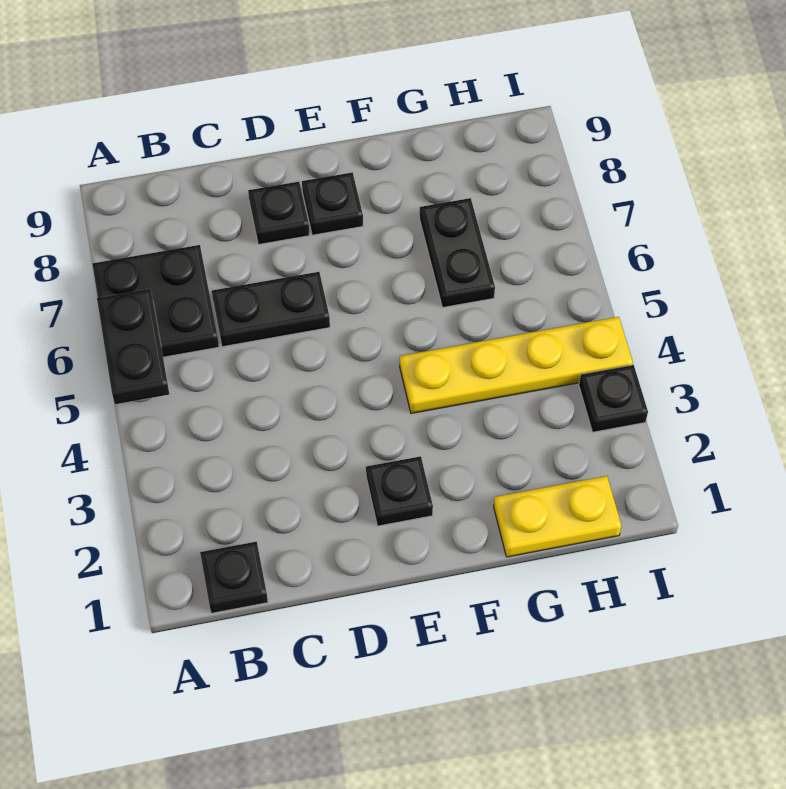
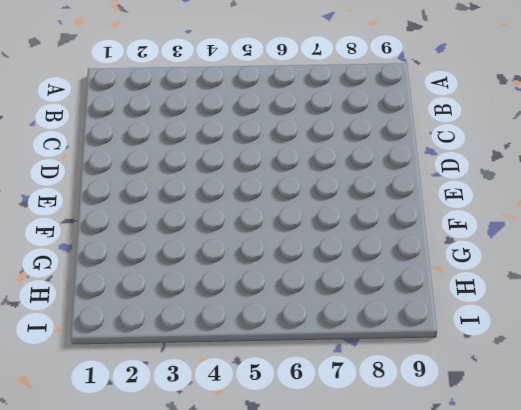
none -> black plate A6:B7 level 1
none -> black plate B1 level 1

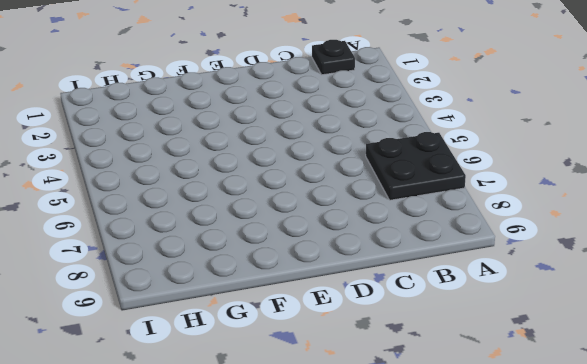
none -> black plate C6:D6 level 1
none -> black plate D8 level 1

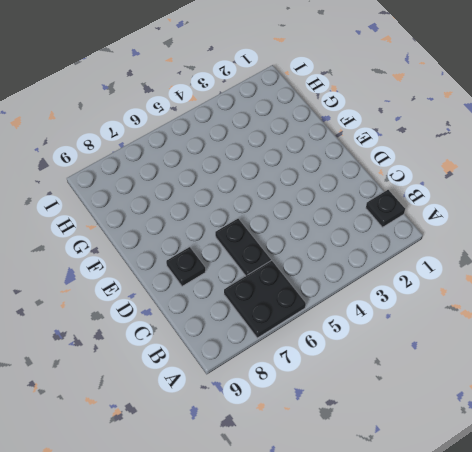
none -> black plate E2 level 1
none -> black plate E8 level 1

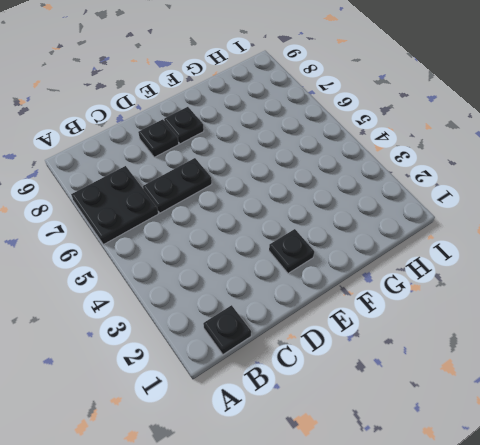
none -> yellow plate F4:I4 level 1
none -> yellow plate G1:H1 level 1

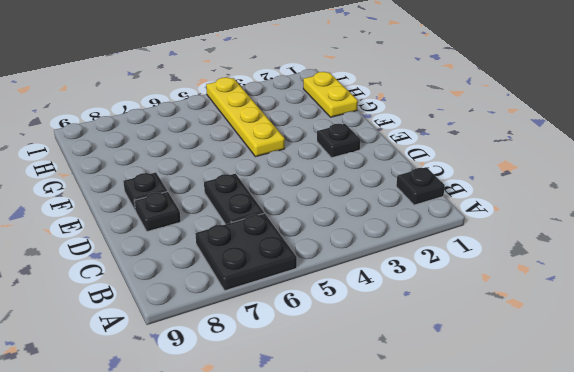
none -> black plate G6:G7 level 1
none -> black plate I3 level 1

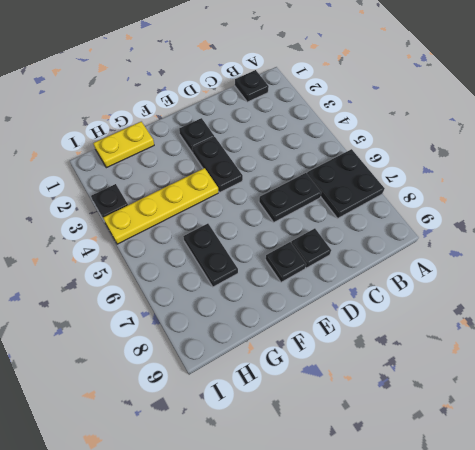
black plate E3:E4 level 1 -> black plate A5:A6 level 2

